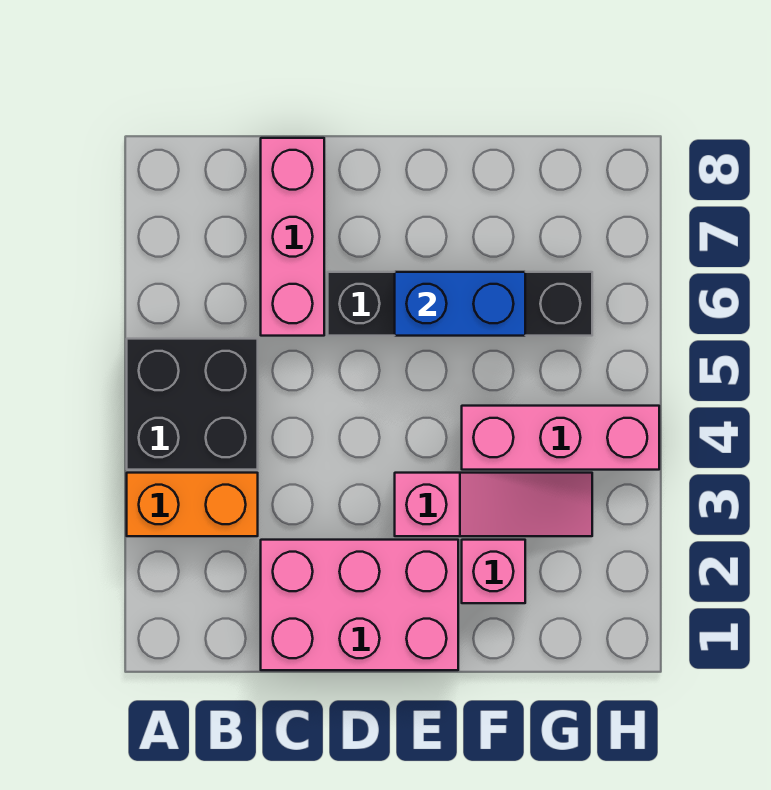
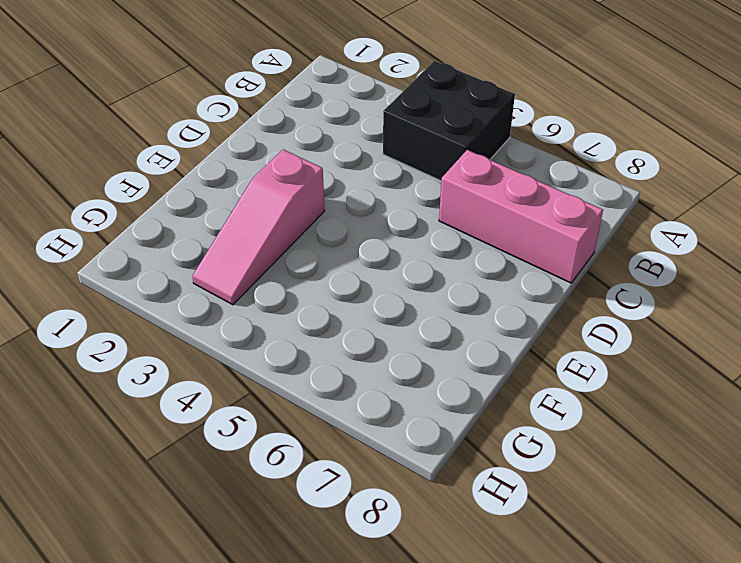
none -> orange brick A3:B3 level 1
none -> pink brick C1:E2 level 1

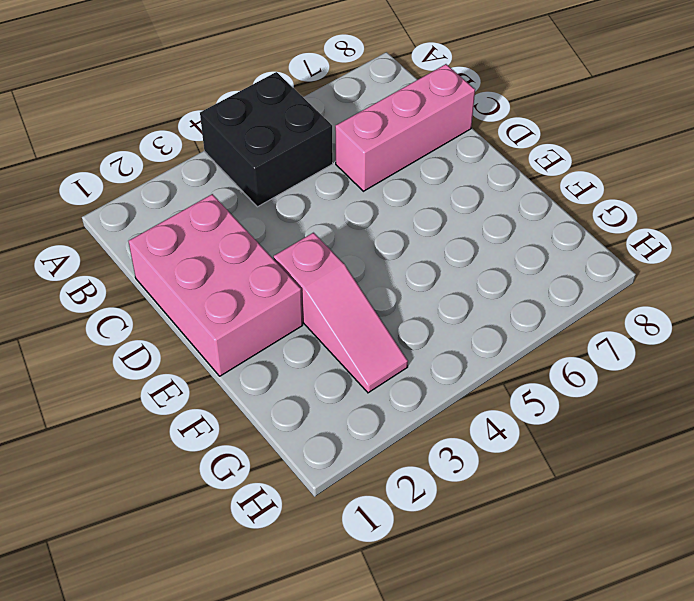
none -> orange brick A3:B3 level 1
none -> black brick D6:G6 level 1

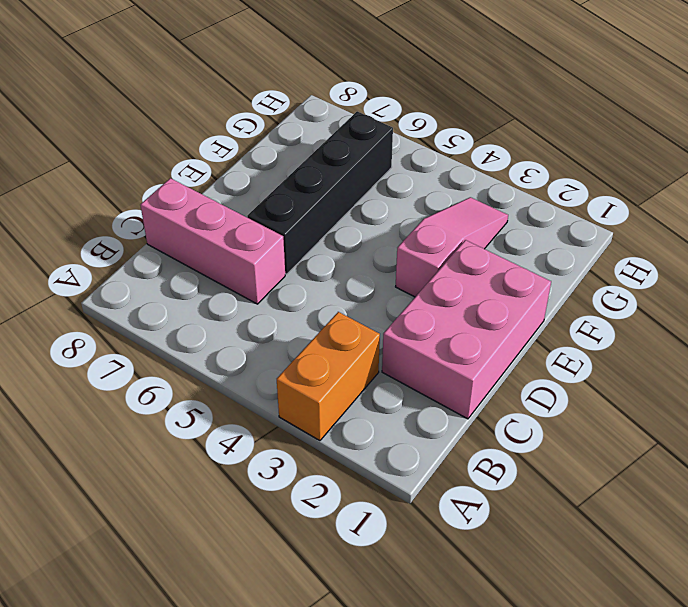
none -> black brick A4:B5 level 1
none -> pink brick F2 level 1

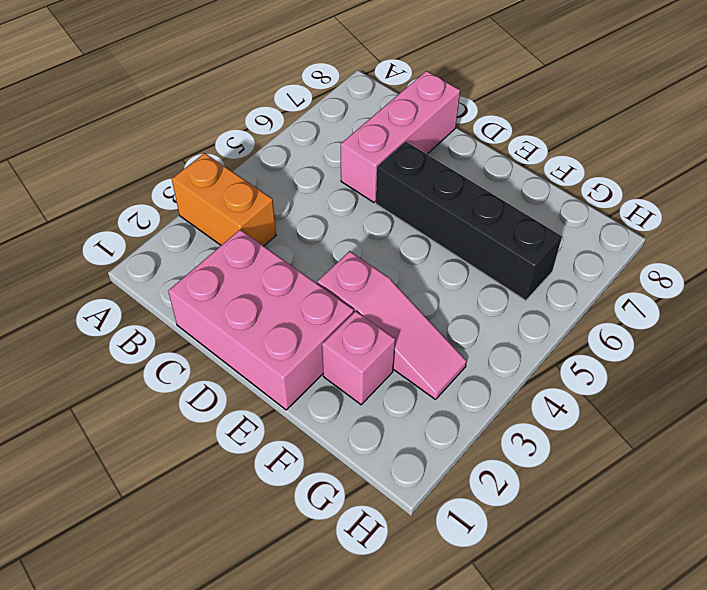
none -> black brick A4:B5 level 1
none -> pink brick F4:H4 level 1

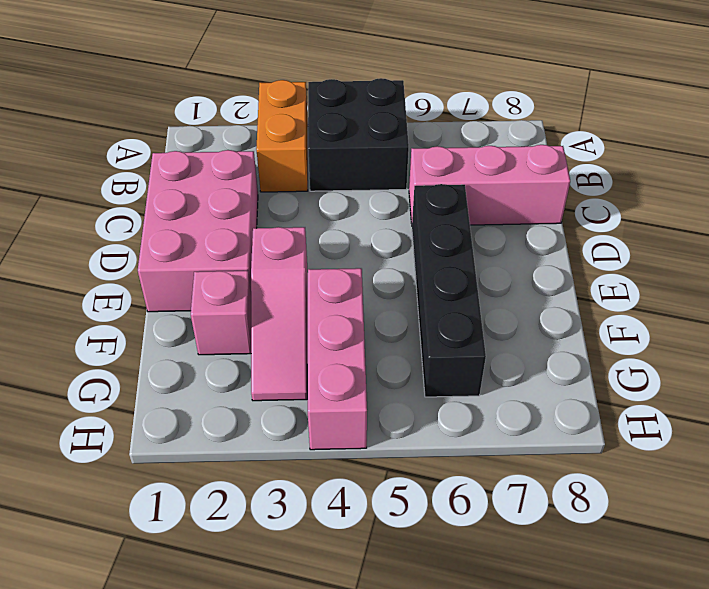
none -> blue brick E6:F6 level 2

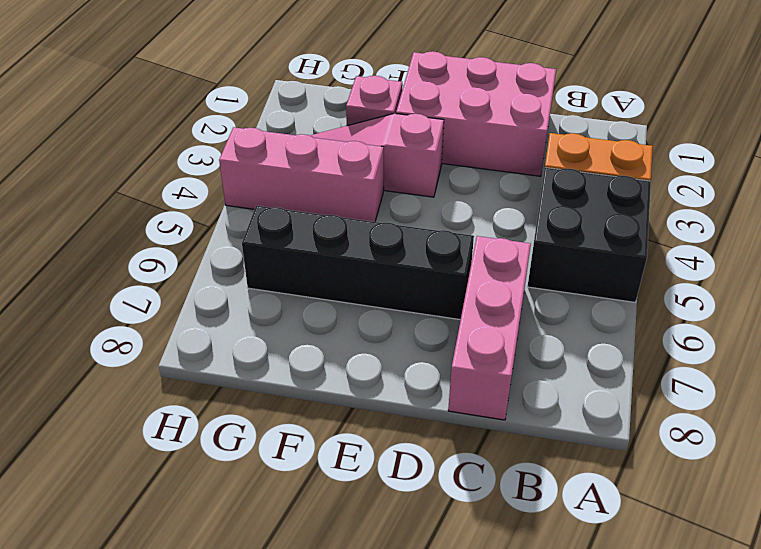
none -> blue brick E6:F6 level 2

